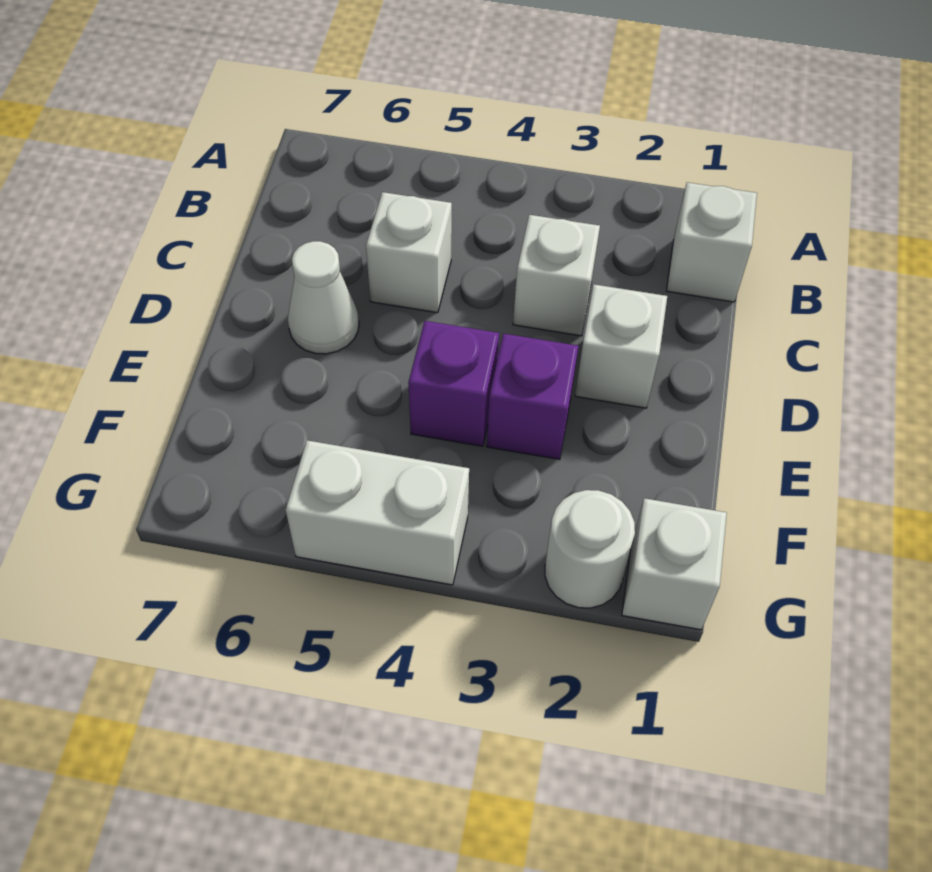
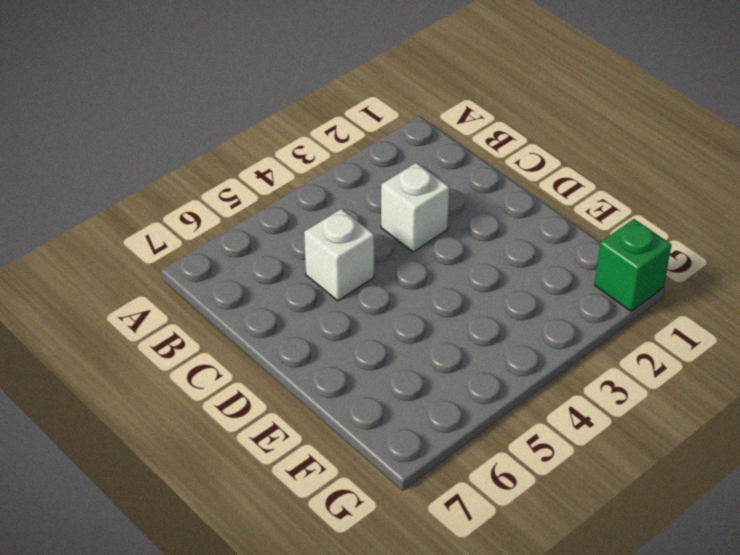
green brick G1 level 1 -> white brick G1 level 1
none -> white brick B1 level 1
none -> white brick D2 level 1

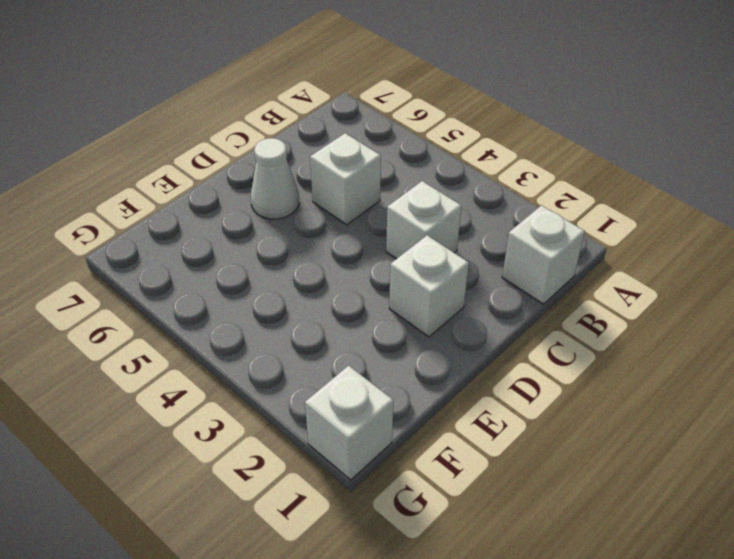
none -> purple brick E3 level 1
none -> purple brick E4 level 1

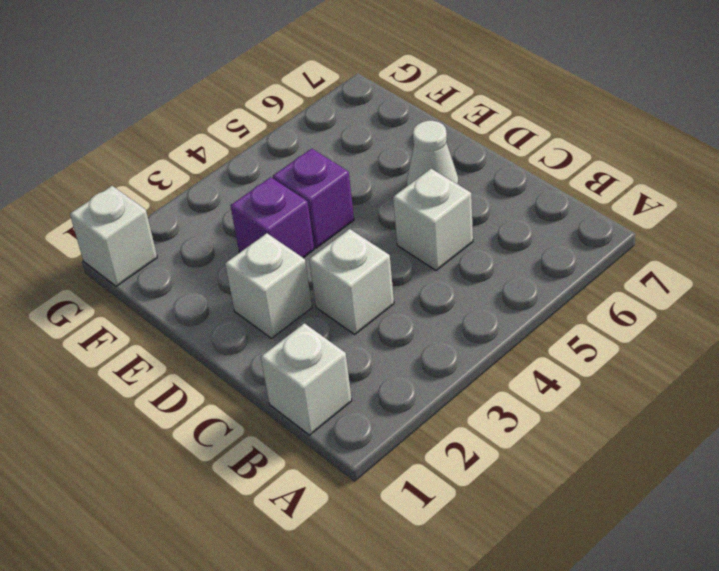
none -> white round brick G2 level 1
none -> white brick G4:G5 level 1

